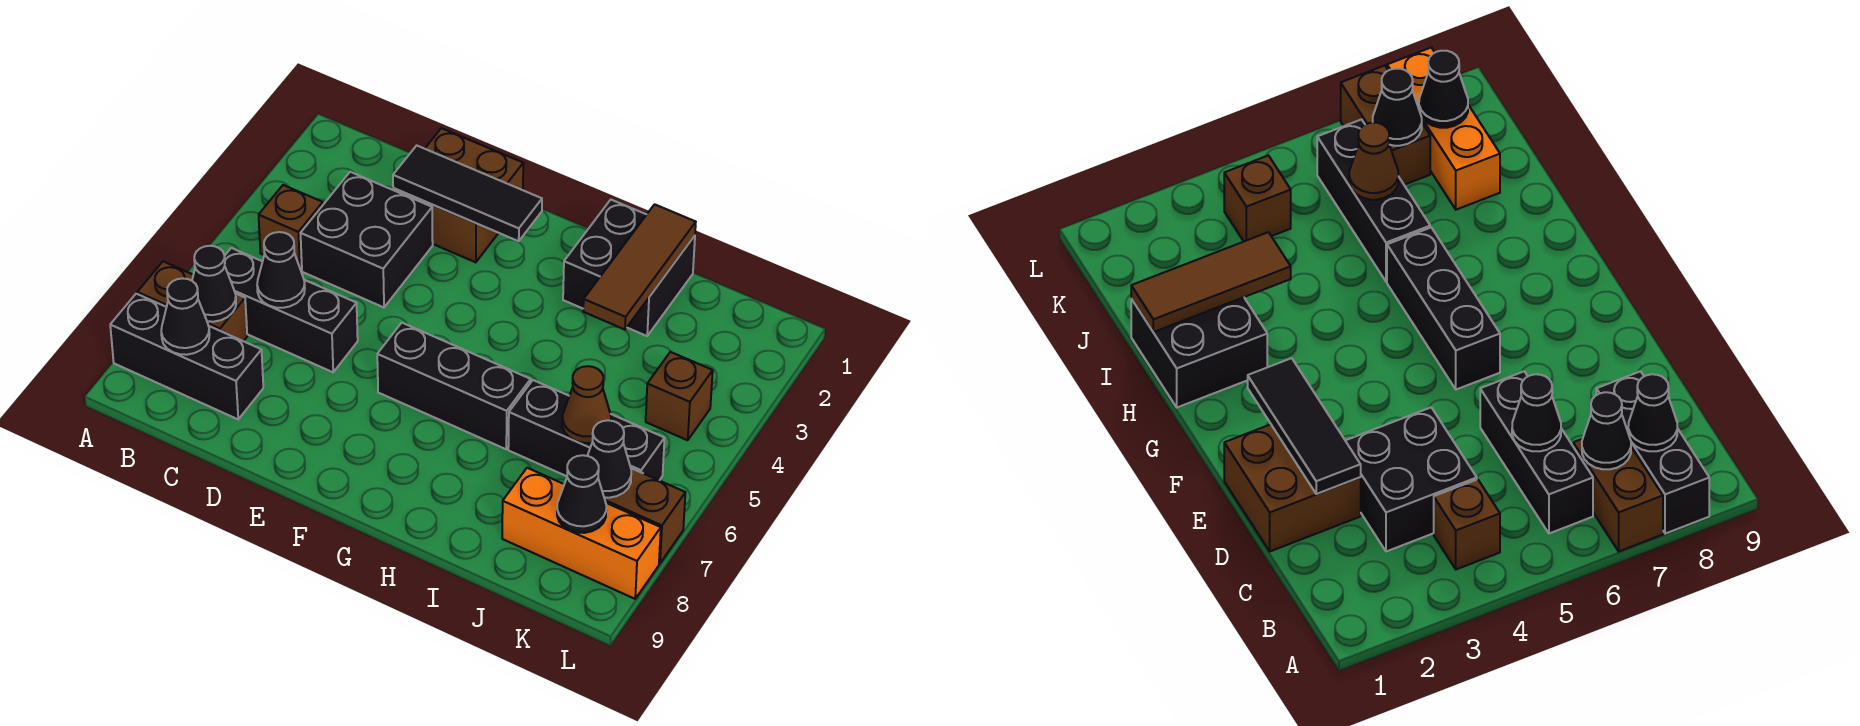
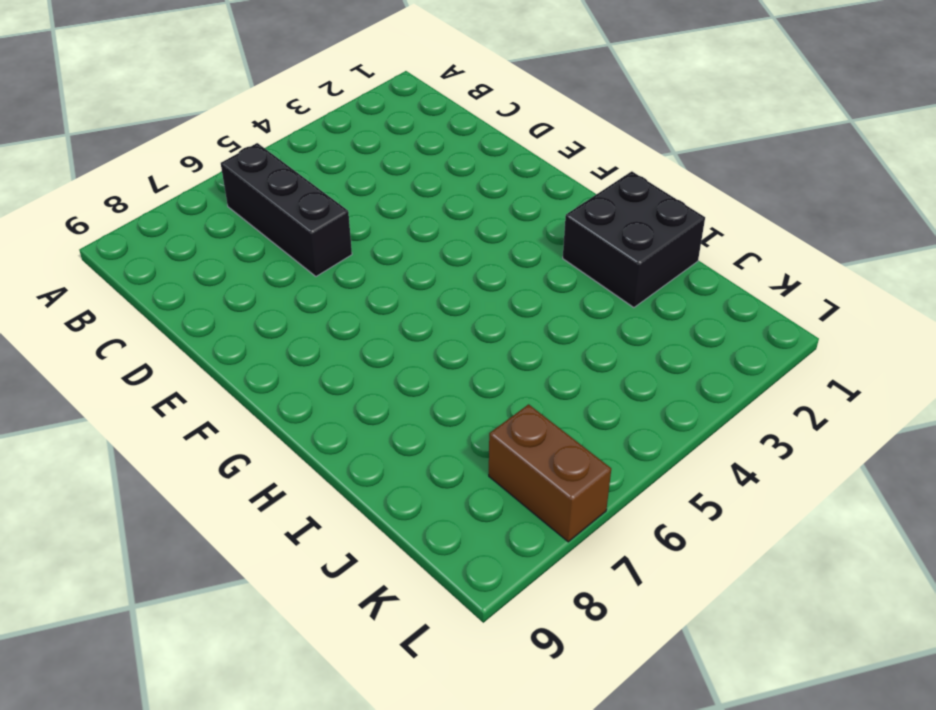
none -> brown brick A7:B7 level 1
none -> black brick A8:C8 level 1
none -> brown brick B4 level 1

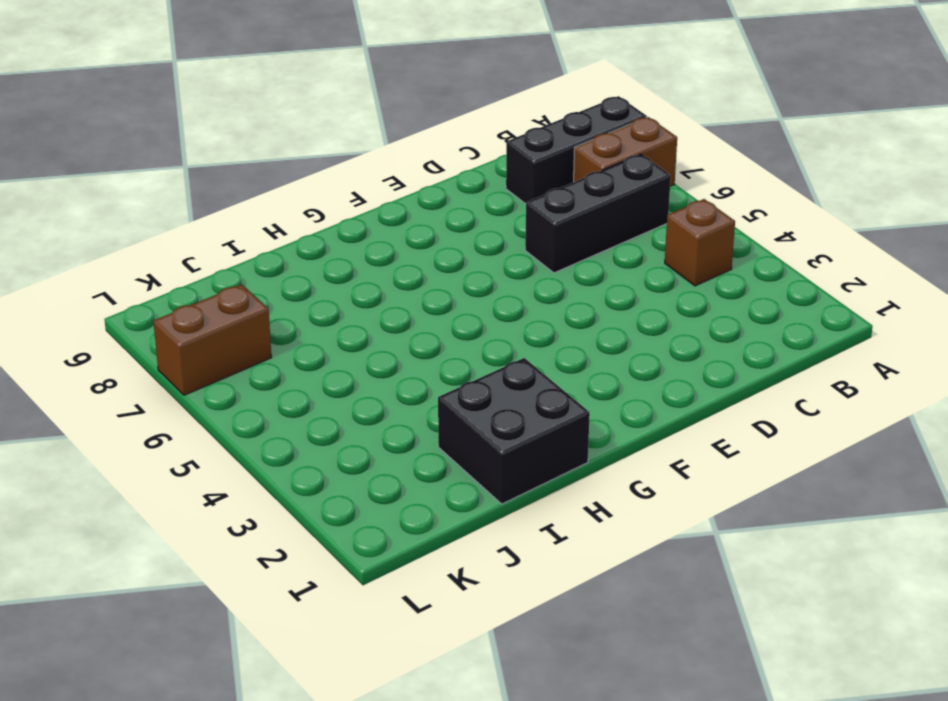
none -> black brick C3:D4 level 1
none -> brown brick D1:E2 level 1
none -> black brick F6:H6 level 1

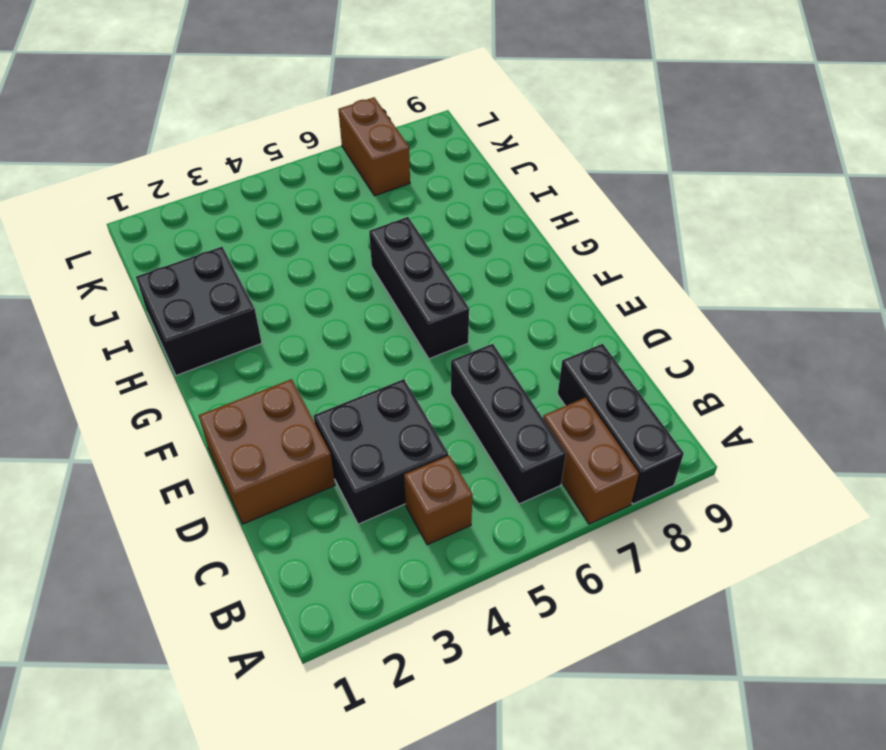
none -> black brick I6:K6 level 1
none -> orange brick J8:L8 level 1
none -> brown brick K4 level 1

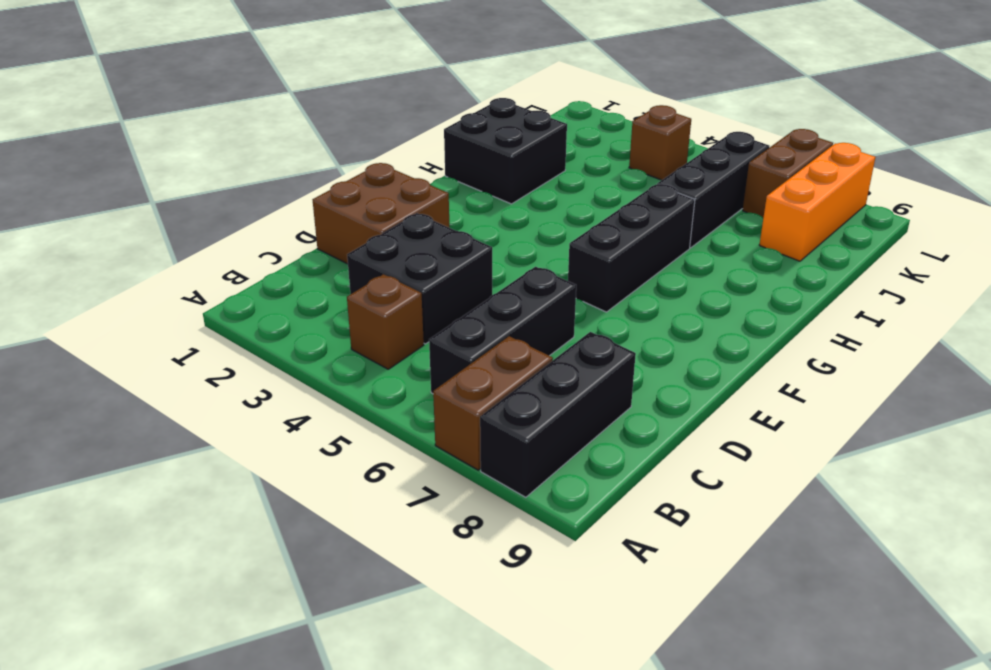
none -> black cone B7 level 2
none -> black cone B8 level 2
none -> black cone C6 level 2

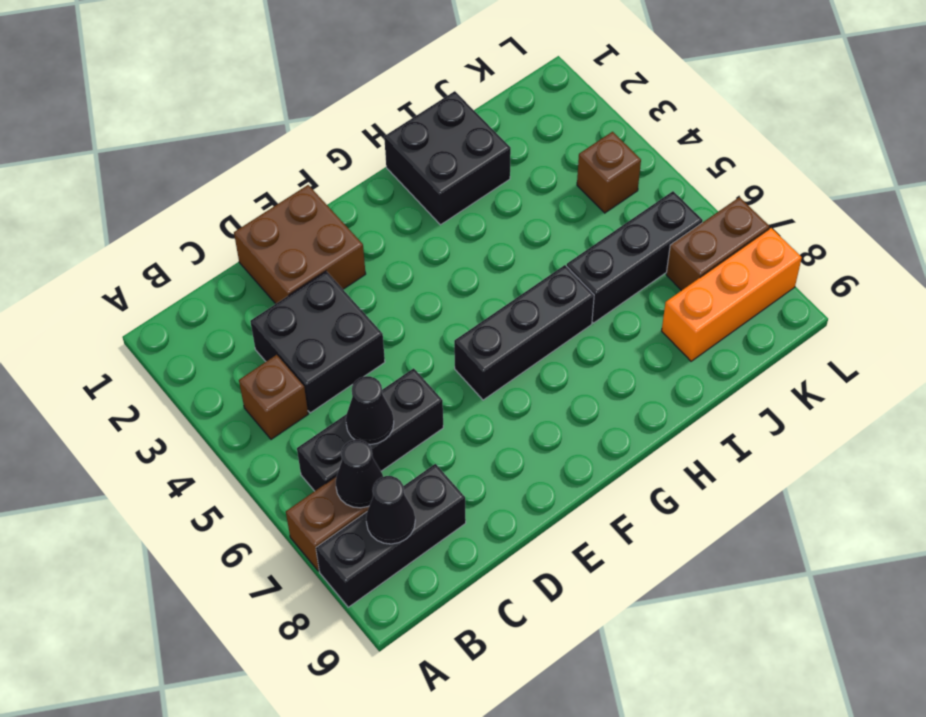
none -> black tile D2:F2 level 2
none -> brown tile I1:I3 level 2
none -> brown cone J6 level 2

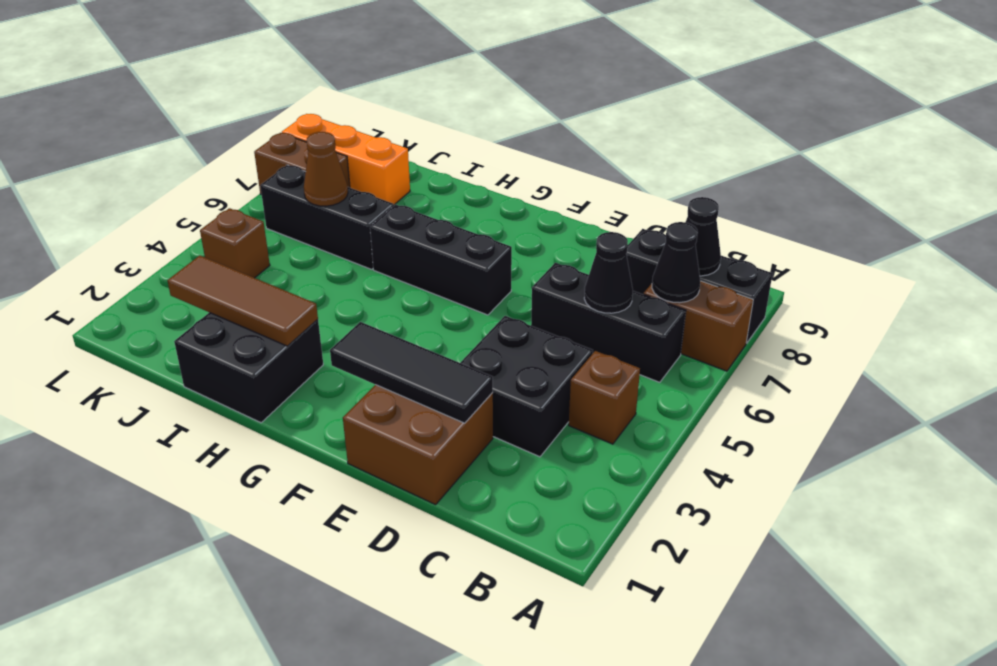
brown tile H2:J2 level 2 -> brown tile I1:I3 level 2
none -> black cone K7 level 2
none -> black cone K8 level 2

